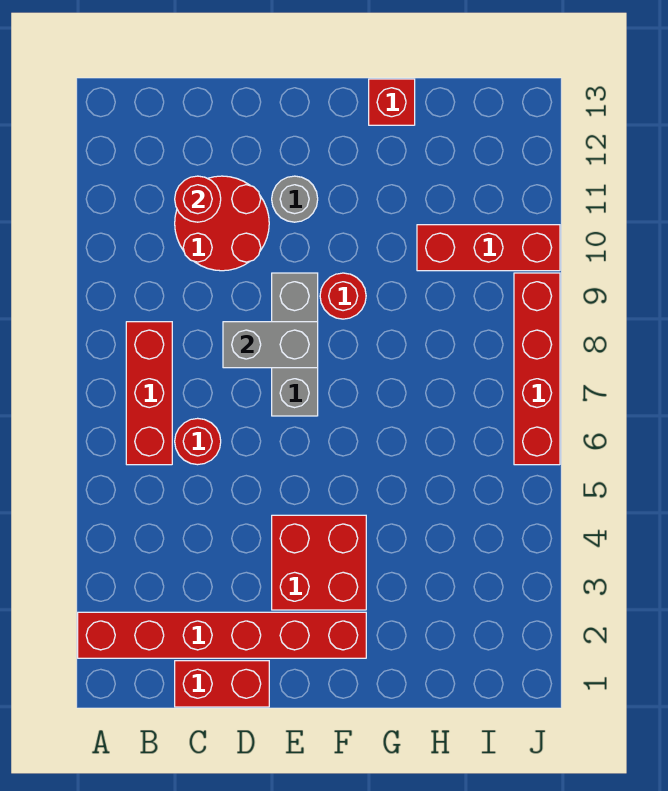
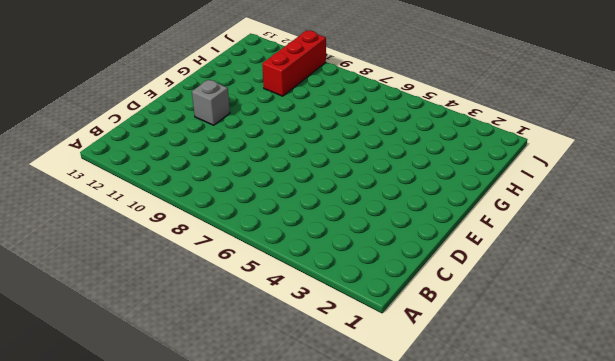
grey brick E11 level 1 -> grey round brick E11 level 1
none -> red brick A2:F2 level 1
none -> red brick B6:B8 level 1
none -> red brick C1:D1 level 1

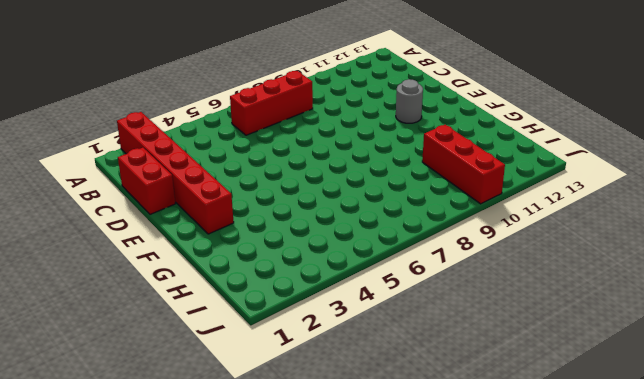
none -> red round brick C6 level 1
none -> red round brick C10:D11 level 1
none -> red brick E3:F4 level 1

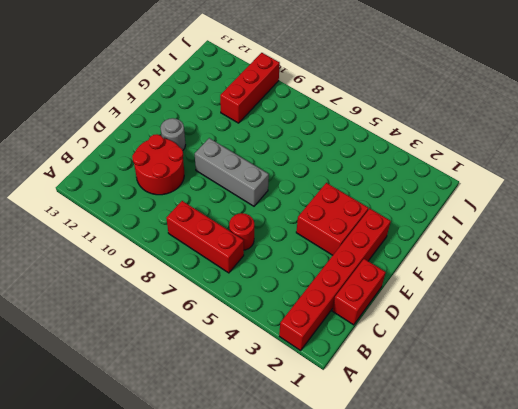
none -> red round brick F9 level 1
none -> red brick G13 level 1
none -> red brick J6:J9 level 1

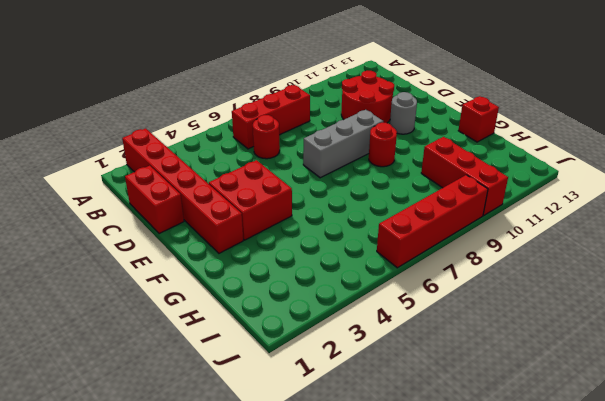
none -> red round brick C11 level 2
none -> grey brick D8:E8 level 2

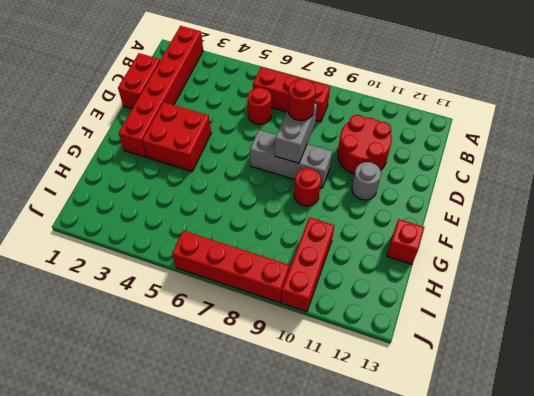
red round brick D8 level 3 -> red round brick C11 level 2

